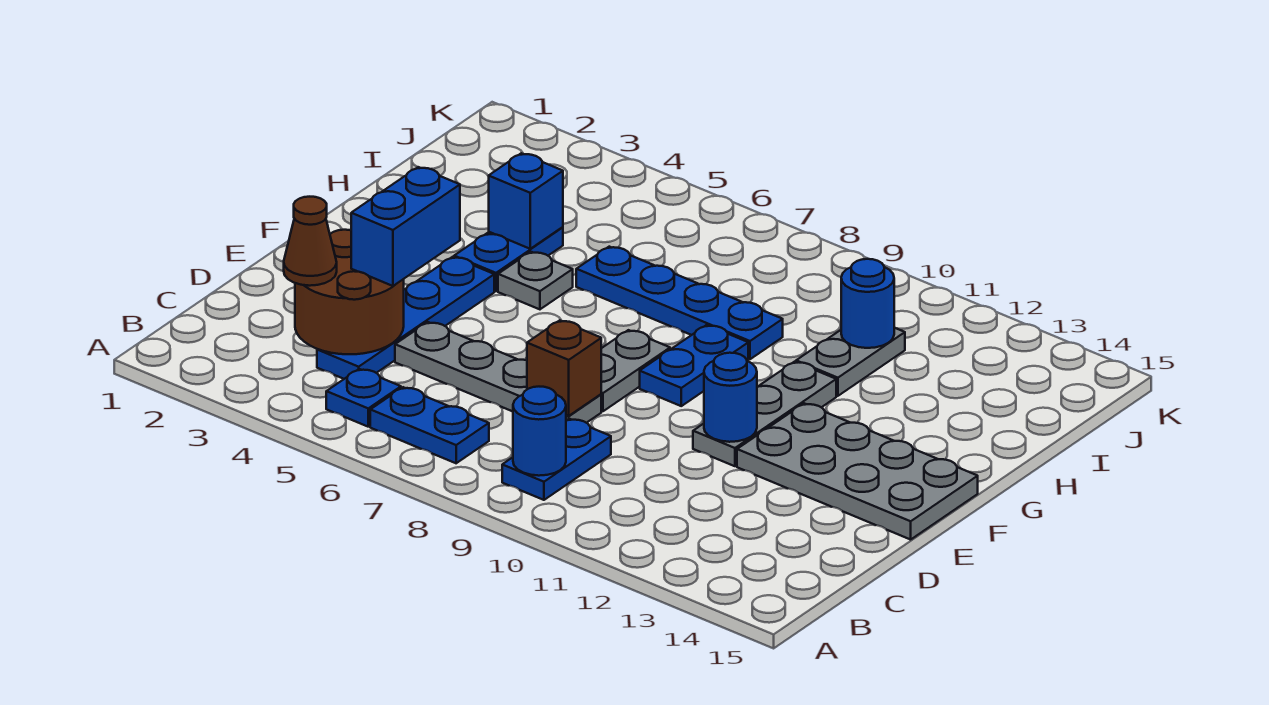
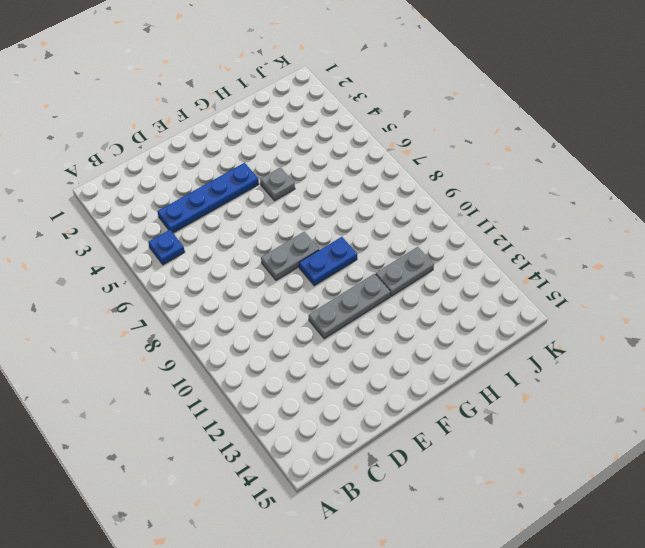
none -> blue plate B6:B7 level 1
none -> blue plate B9:C9 level 1
none -> grey plate D5:D8 level 1

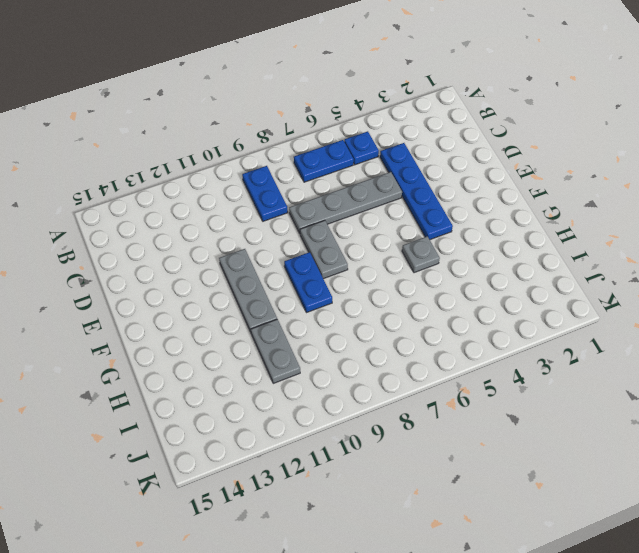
none -> grey plate E12:F15 level 1
none -> blue plate G4:H4 level 1
none -> blue plate H6:H9 level 1

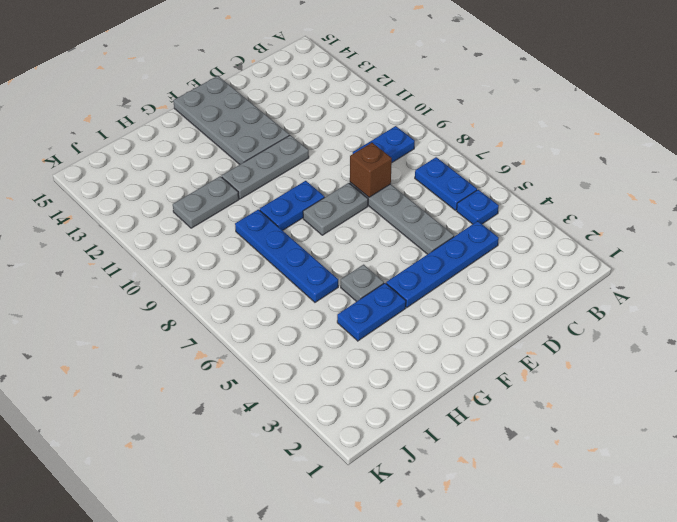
none -> blue round brick B9 level 2
none -> brown round brick C3:D4 level 2
none -> blue round brick E11 level 2

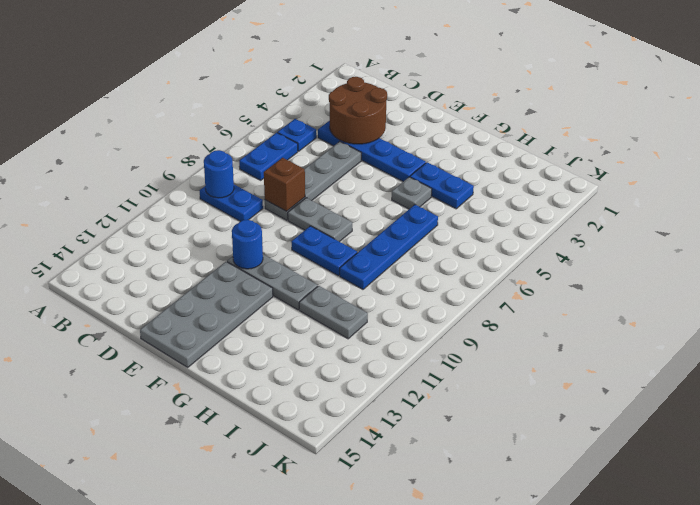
none -> blue brick H4 level 2
none -> blue round brick I11 level 2
none -> brown cone C3 level 3

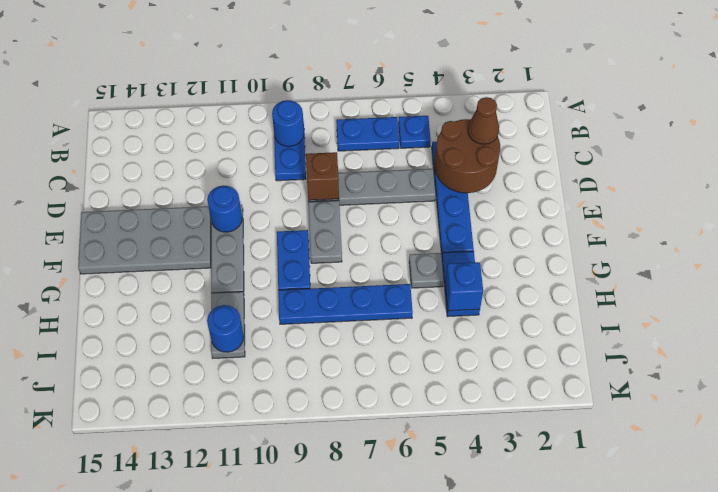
none -> blue brick D4:E4 level 3

